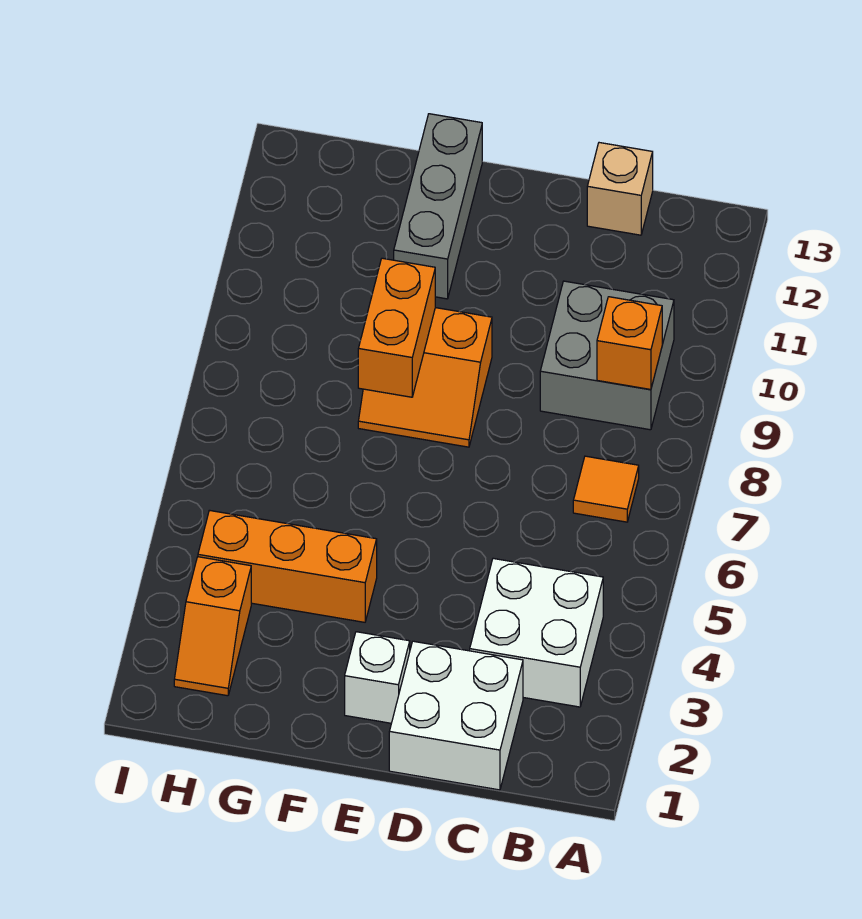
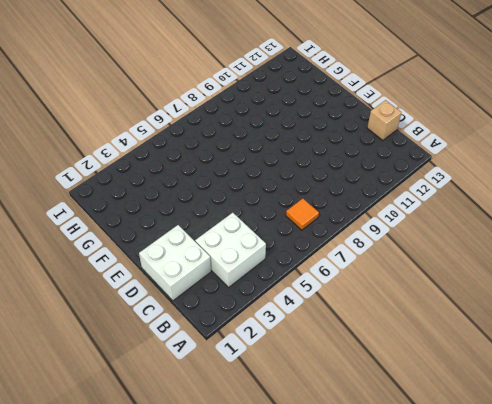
none -> grey brick B9:C10 level 1
none -> white brick E2 level 1
none -> orange slope E8:F9 level 1 top 9

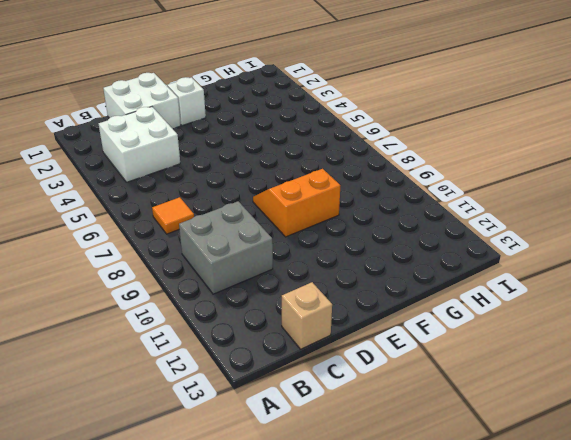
none -> orange brick F4:H4 level 1
none -> grey brick F11:F13 level 1
none -> orange slope H2:H3 level 1 top 3

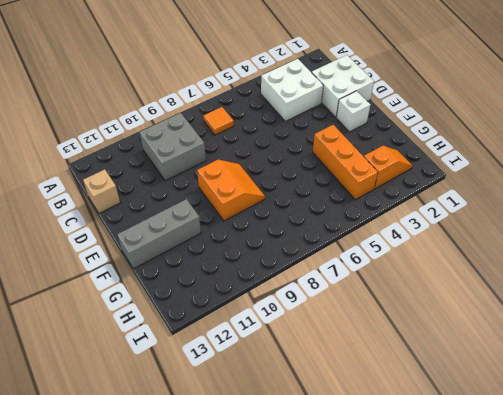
none -> orange brick B9 level 2
none -> orange brick F8:F9 level 2

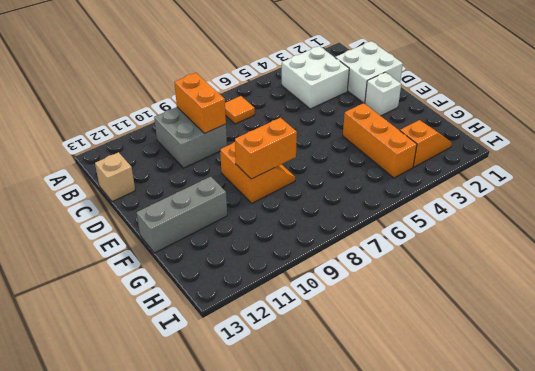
orange brick B9:C9 level 2 -> orange brick B9 level 2

